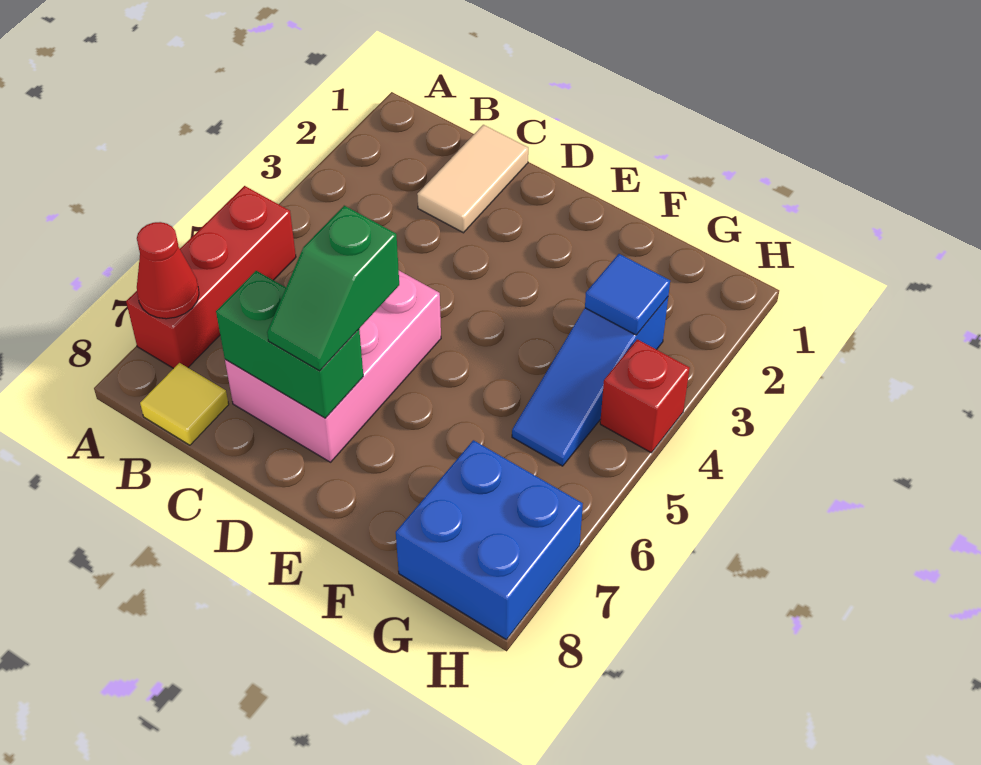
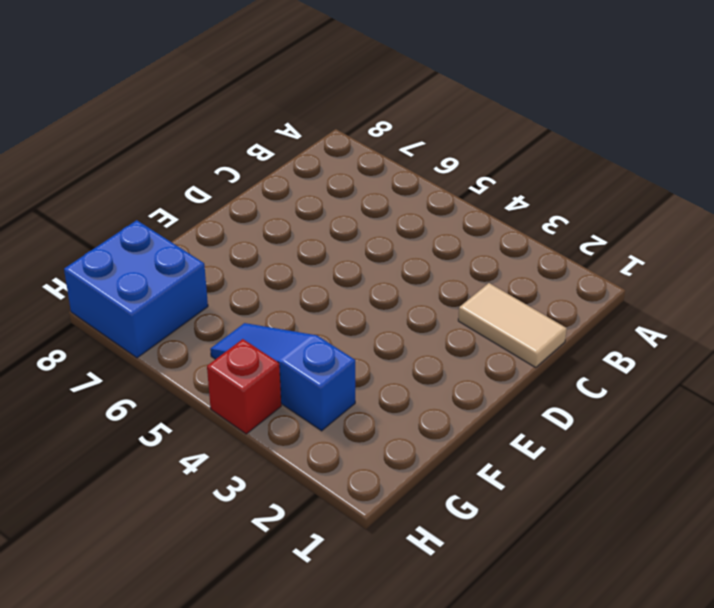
none -> red brick A5:A7 level 1
none -> yellow tile B8 level 1

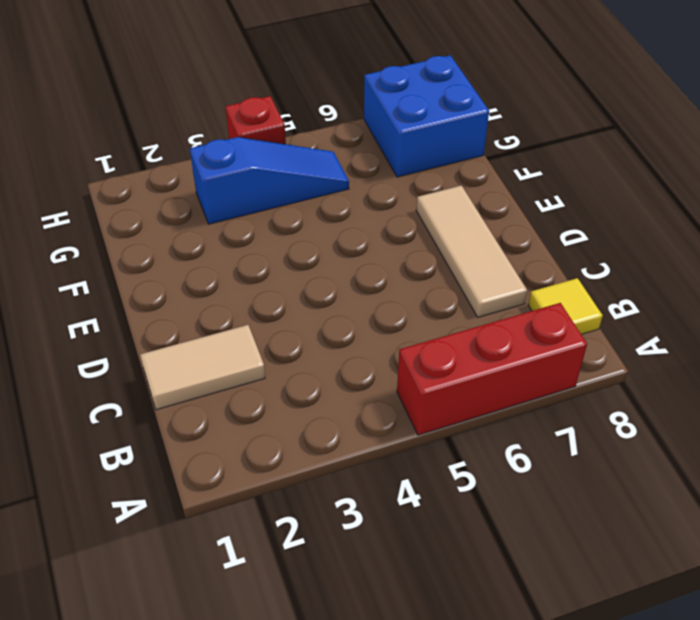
tan tile C7:E7 level 1 -> pink brick C5:D7 level 1
none -> red cone A7 level 2
none -> green brick C7:D7 level 2

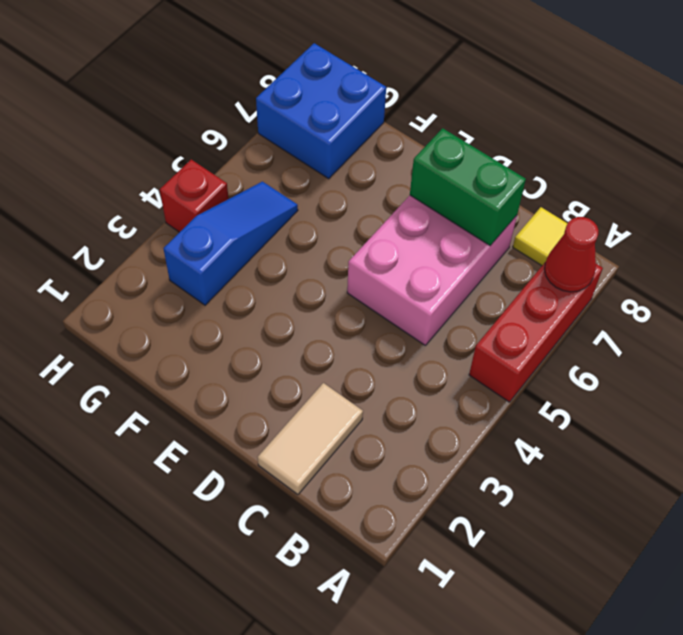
none -> blue tile G3 level 2
none -> green slope D6:D7 level 3 top 6

